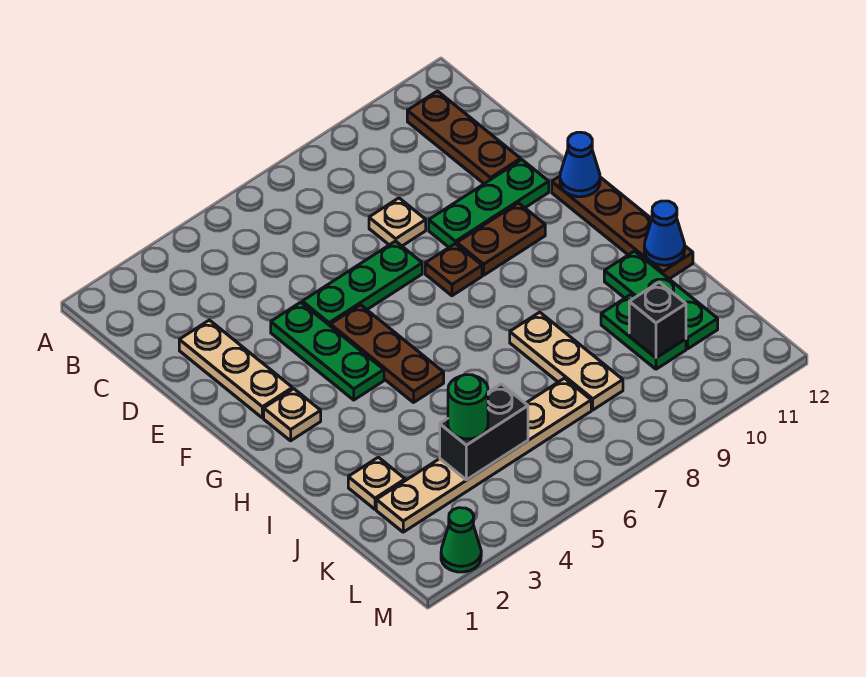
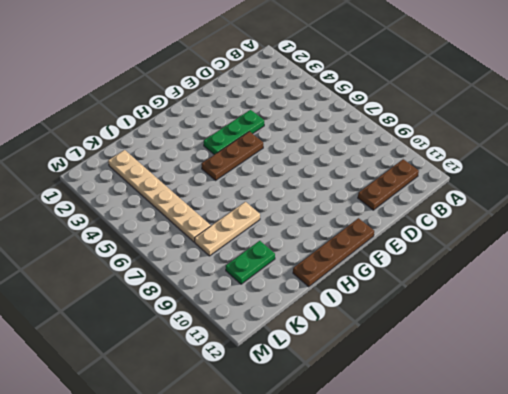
none -> tan plate D2:F2 level 1
none -> tan plate D8 level 1
none -> green plate E5:E7 level 1

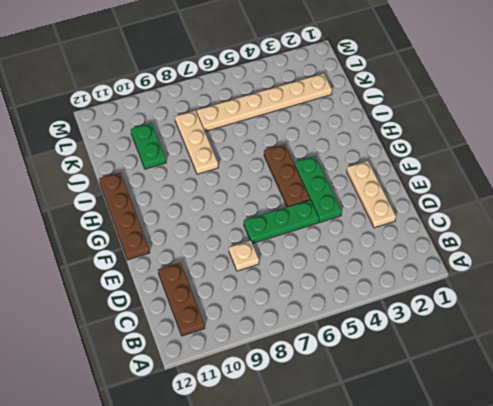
none -> green plate E9:E11 level 1
none -> brown plate F8 level 1
none -> brown plate F9:F10 level 1

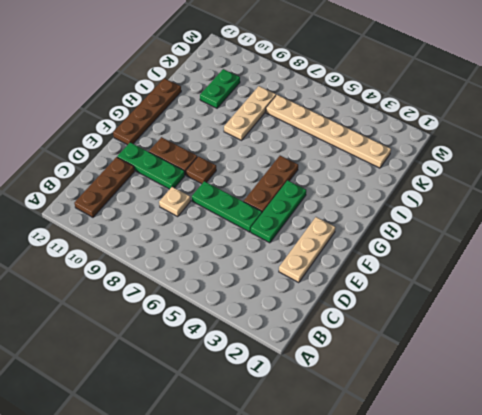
none -> tan plate G2 level 1
none -> green plate I11:K11 level 1
none -> tan plate J2 level 1

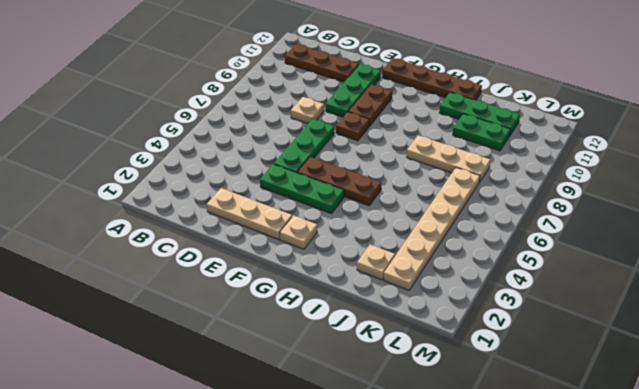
none -> green cone M2 level 1
none -> blue cone F12 level 2
none -> blue cone I12 level 2

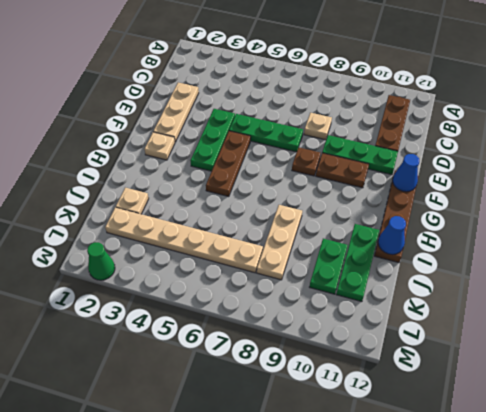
none -> black brick K4:K5 level 2
none -> black brick K10 level 2
none -> green round brick K4 level 3

